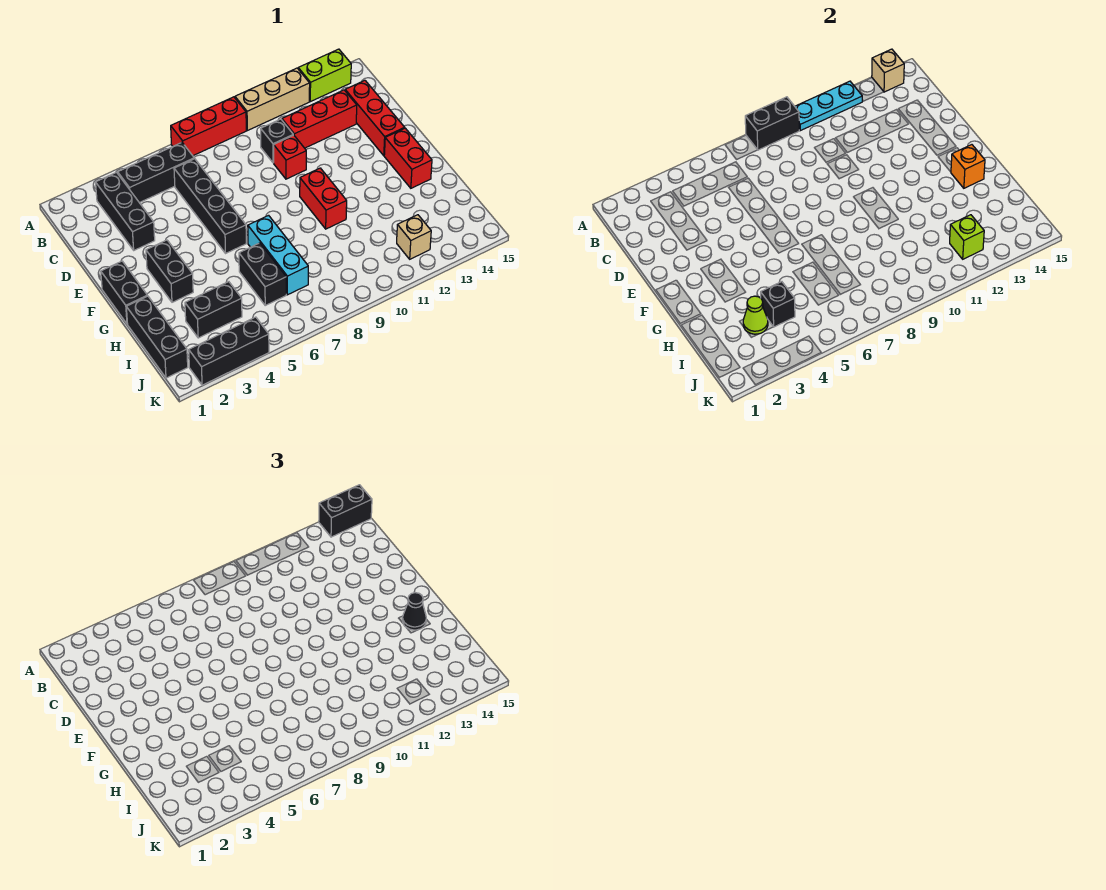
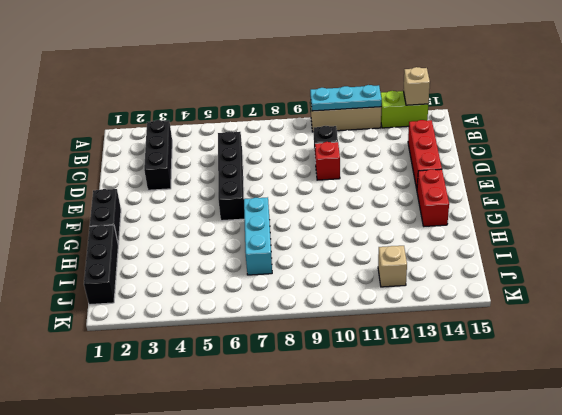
none -> red brick A7:A9 level 1
none -> black brick B4:B6 level 1
none -> red brick C11:C13 level 1

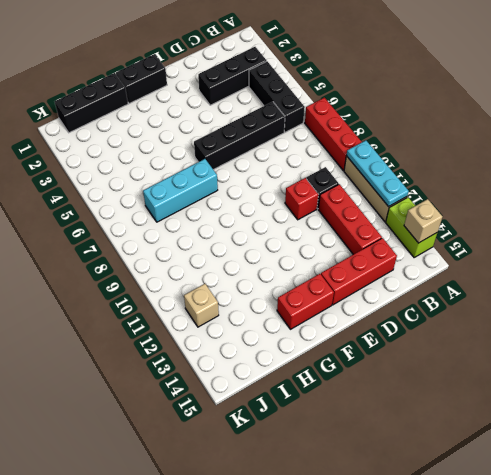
none -> black brick F3:G3 level 1
none -> red brick F10:G10 level 1
none -> black brick H6:I6 level 1

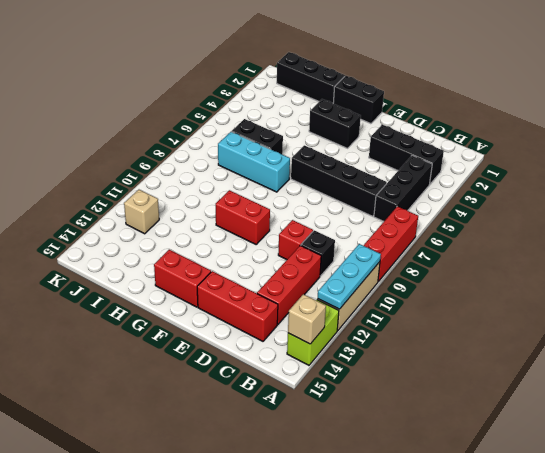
none -> black brick I3:I4 level 1
none -> black brick K2:K4 level 1
none -> black brick A8:A9 level 2

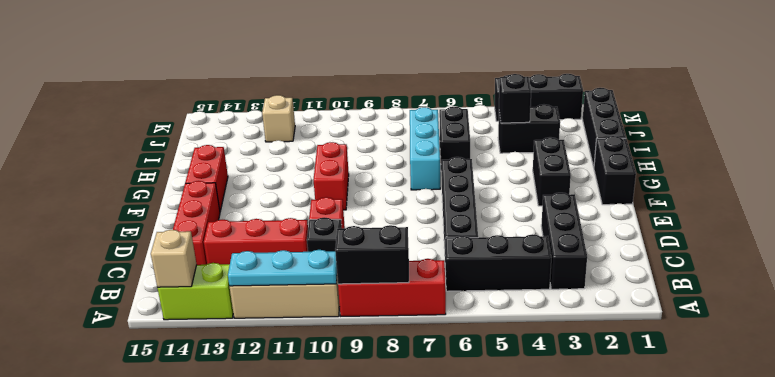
none -> orange brick G14 level 2
none -> lime cone I3 level 2
none -> lime brick J12 level 2

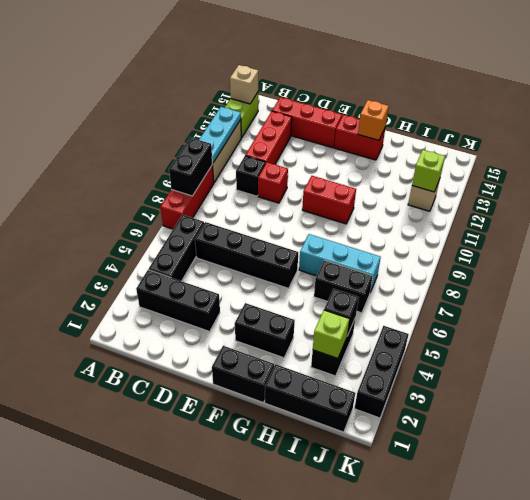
lime brick I3 level 2 -> lime cone I3 level 2
none -> black brick A14:A15 level 3
none -> black cone G14 level 3

